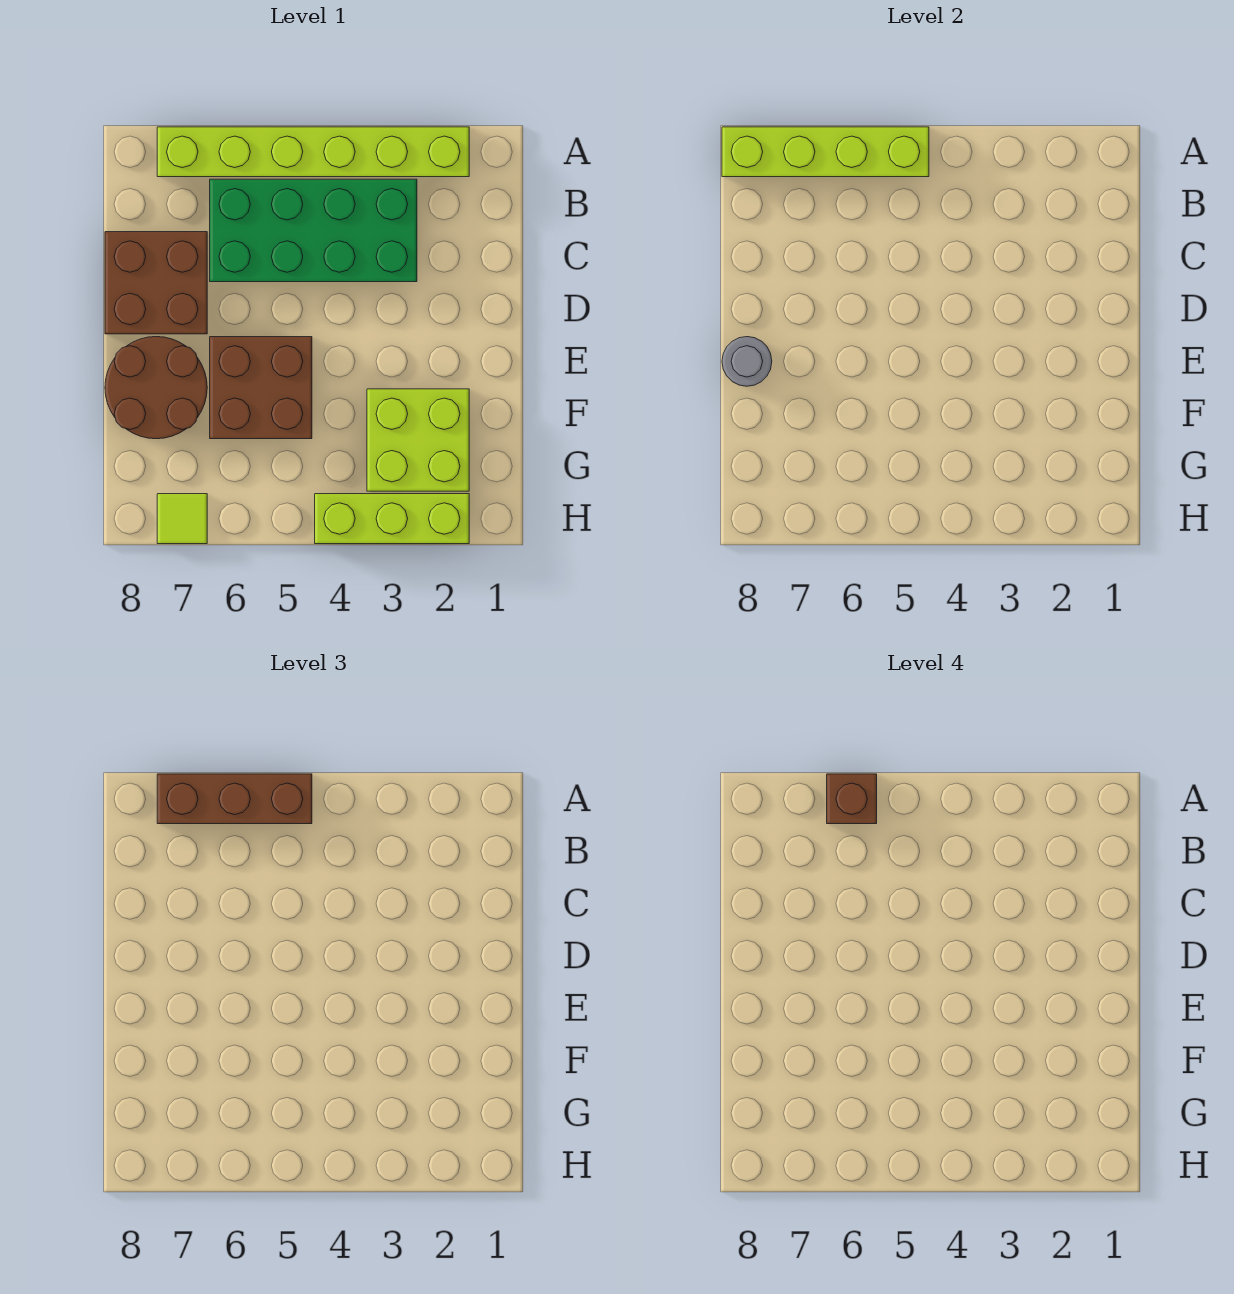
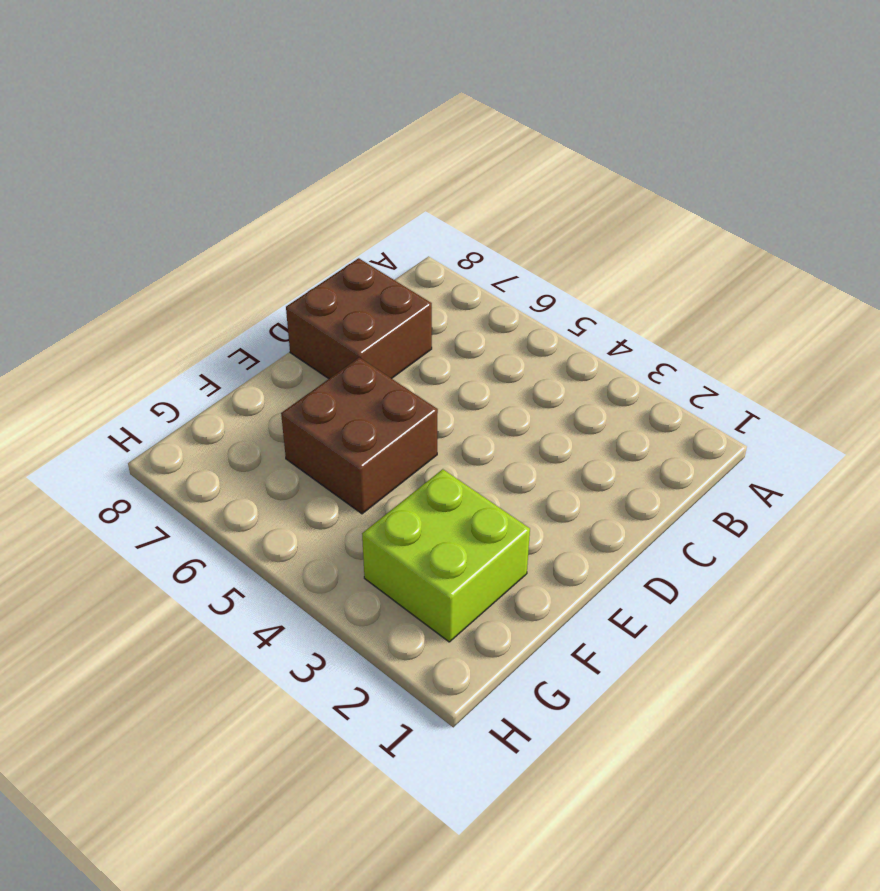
none -> lime brick A2:A7 level 1
none -> green brick B3:C6 level 1
none -> brown round brick E7:F8 level 1

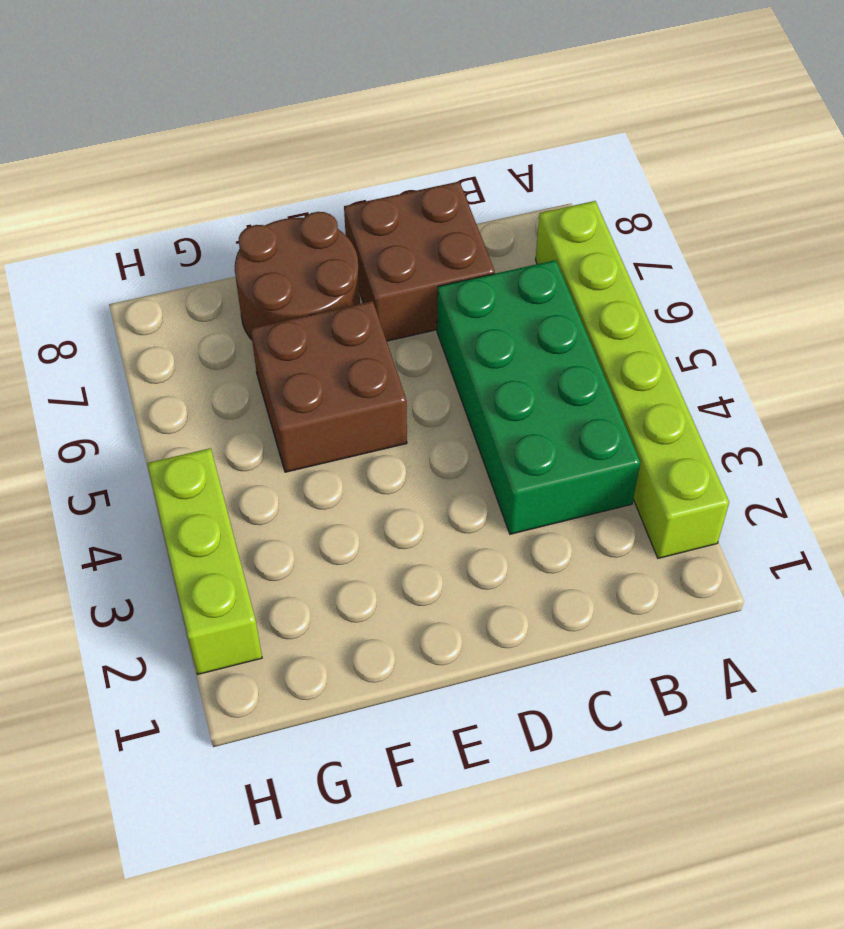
none -> lime brick F2:G3 level 1
none -> lime tile H7 level 1
none -> lime brick A5:A8 level 2

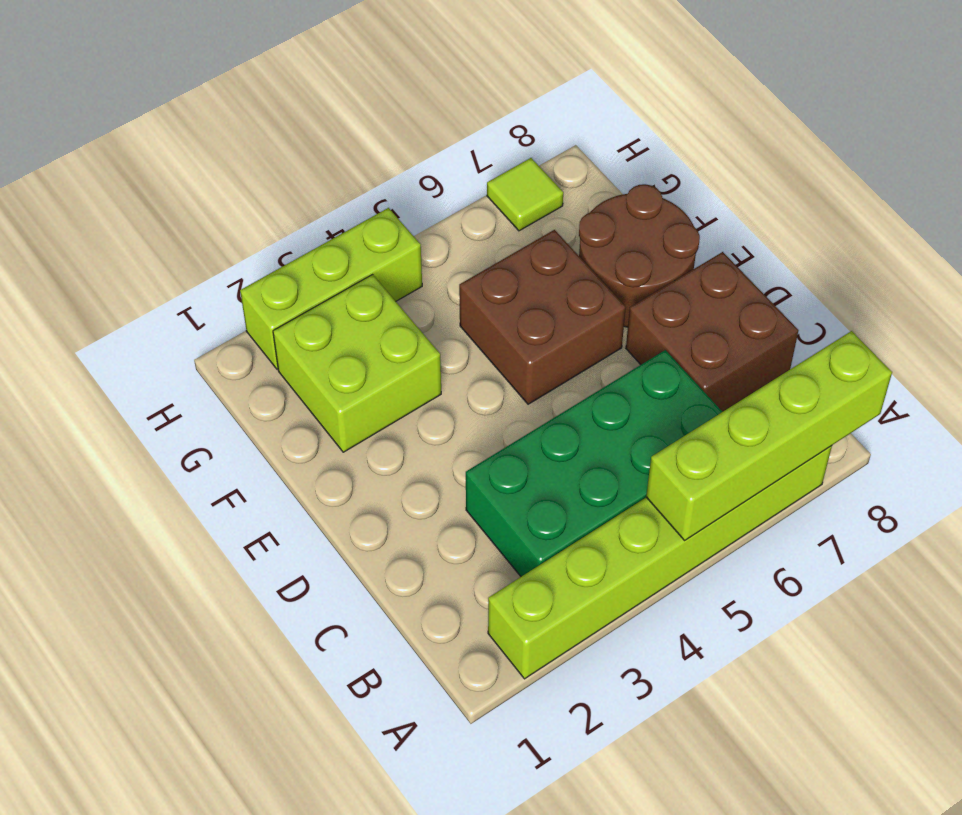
none -> grey round brick E8 level 2
none -> brown brick A5:A7 level 3
none -> brown brick A6 level 4

